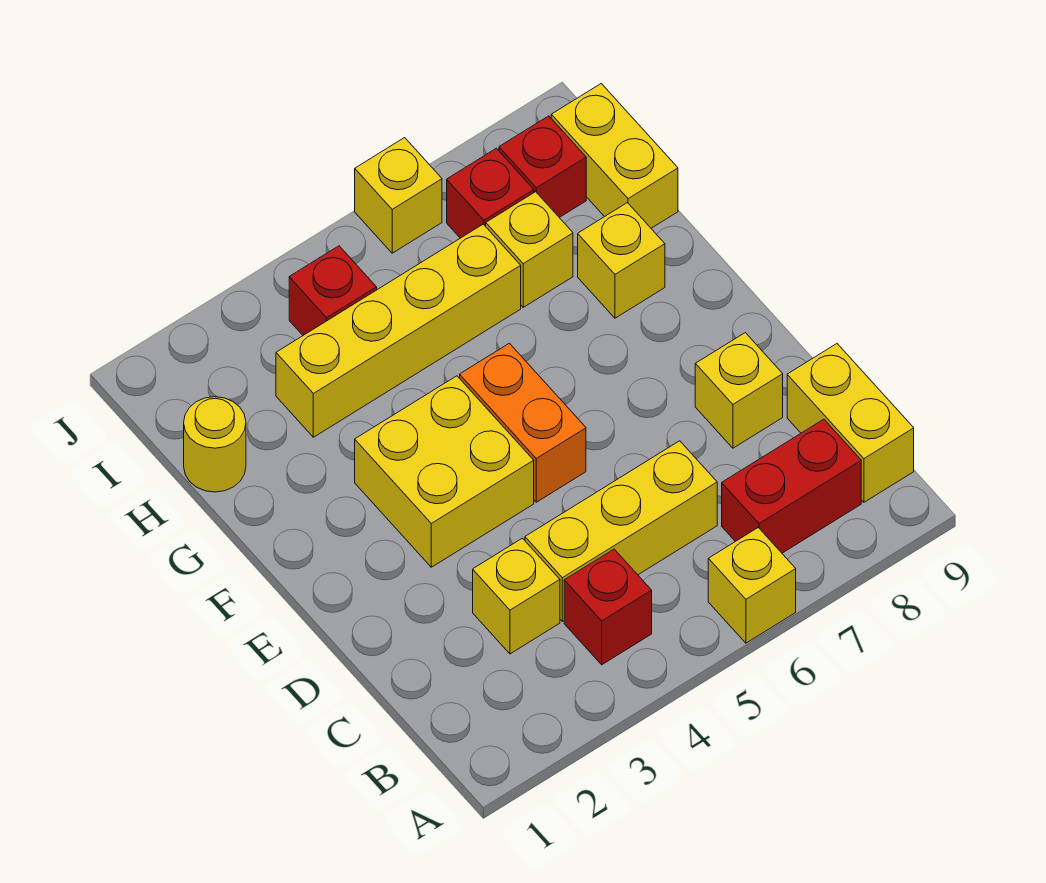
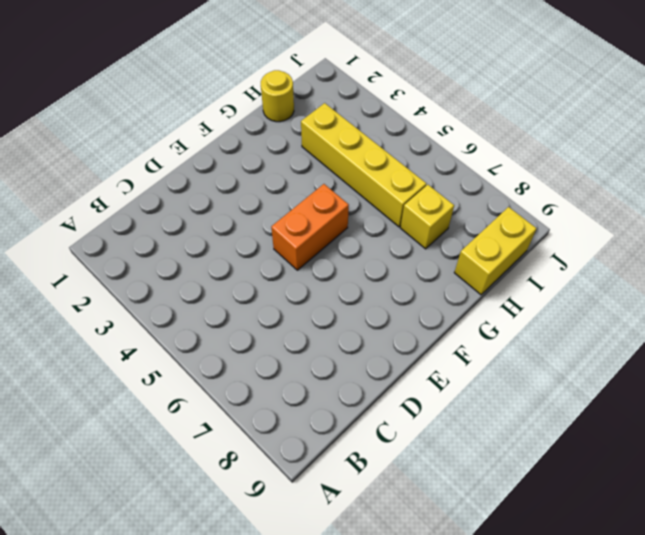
none -> yellow brick A6 level 1
none -> red brick B4 level 1
none -> red brick B7:B8 level 1

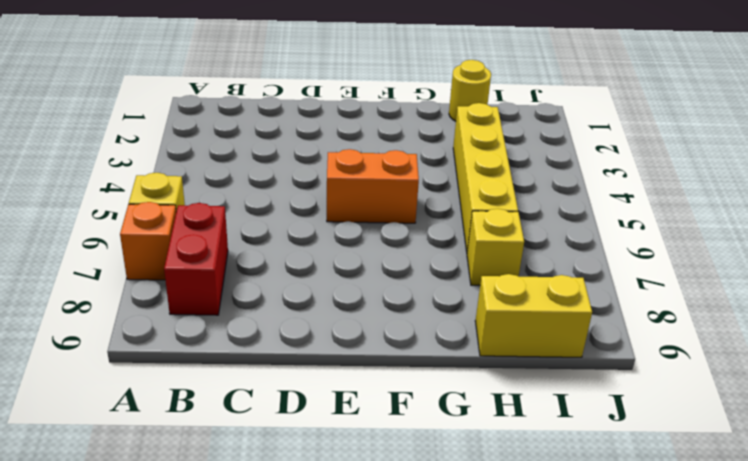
orange brick A7 level 1 -> none
none -> red brick B4 level 1
none -> yellow brick B9:C9 level 1
none -> yellow brick C3 level 1

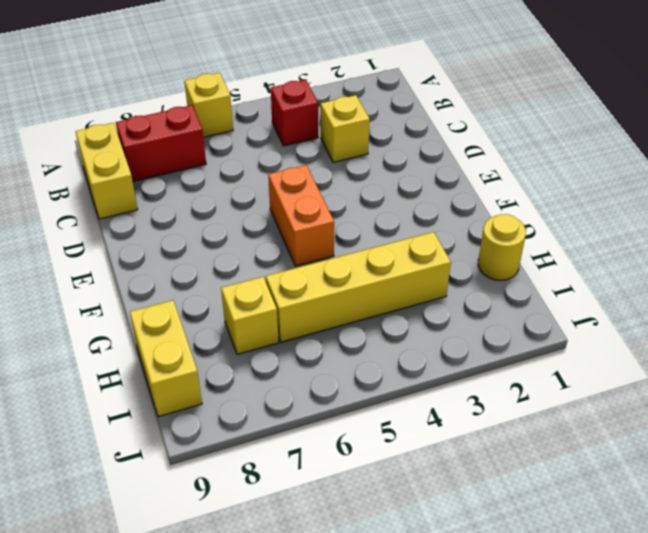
none -> yellow brick C4:C6 level 1
none -> yellow brick D8 level 1
none -> yellow brick E3:F4 level 1

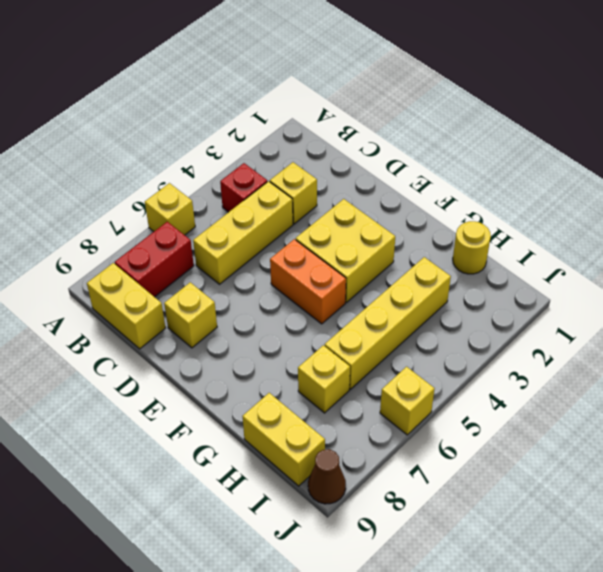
brown cone J9 level 1 -> none
none -> yellow brick G8 level 1
none -> red brick I4 level 1
none -> red brick I7 level 1

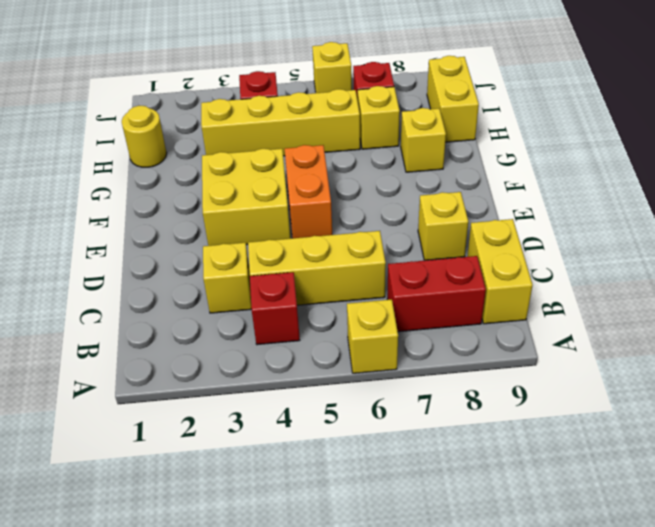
none -> red brick I8 level 1

